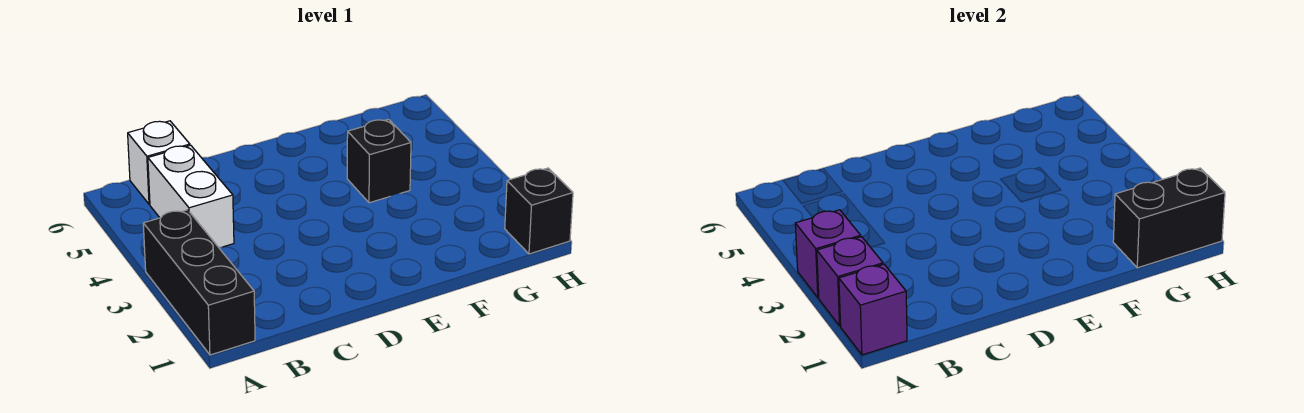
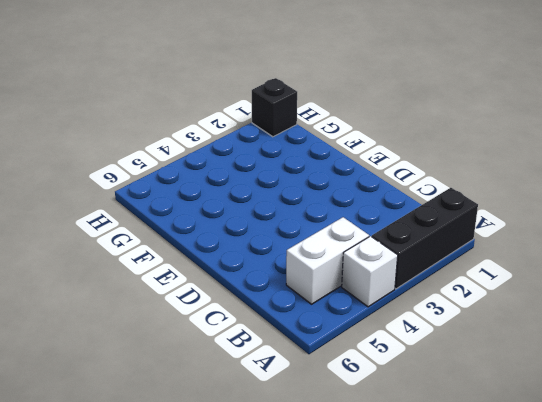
white brick A4 level 1 -> white brick B6 level 1
none -> black brick F4 level 1
none -> purple brick A1 level 2

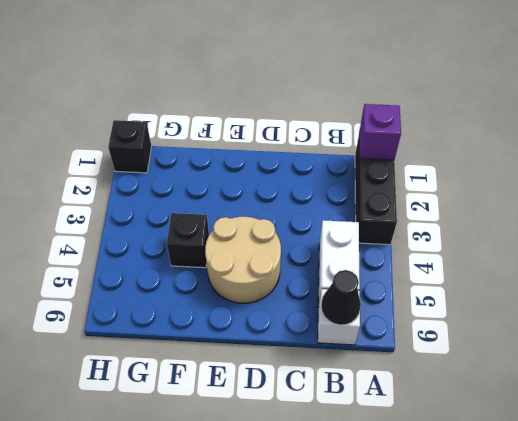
black cone B6 level 2 -> none
tan round brick D4:E5 level 1 -> none
none -> purple brick A2 level 2
none -> purple brick A3 level 2

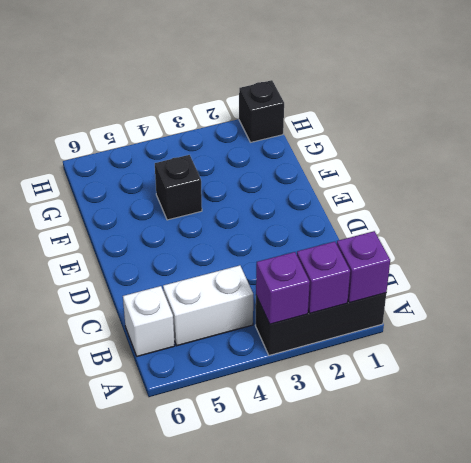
none -> black brick G1:H1 level 2

